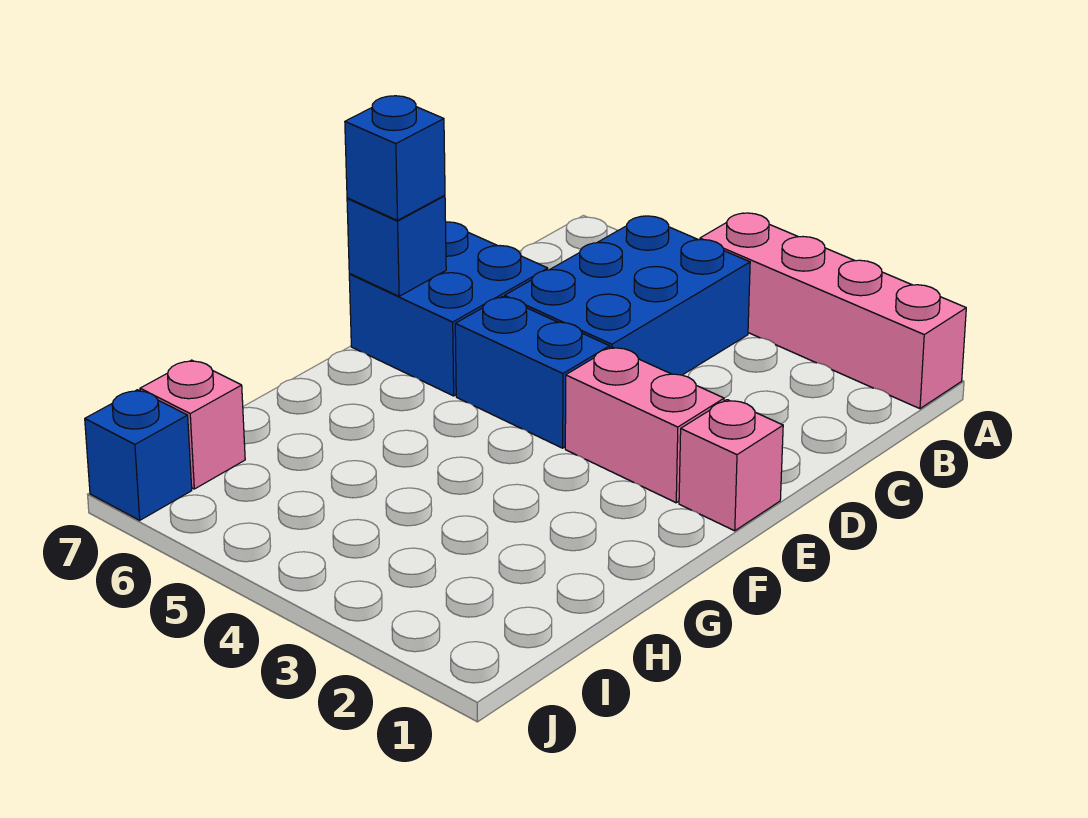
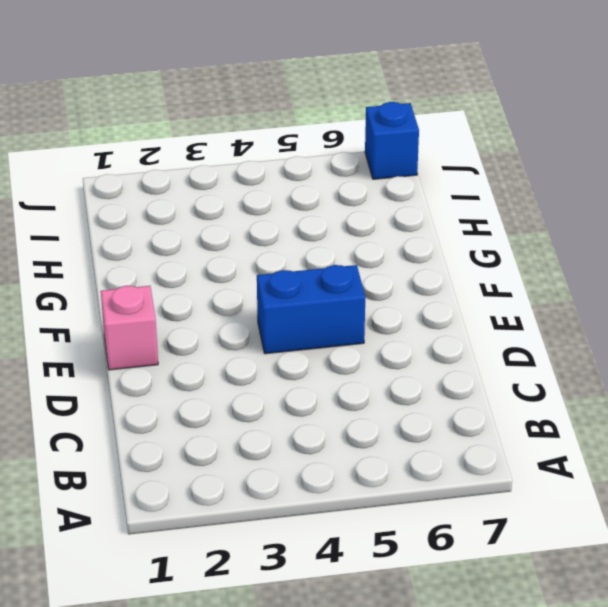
none -> pink brick A1:A4 level 1
none -> blue brick B4:D5 level 1

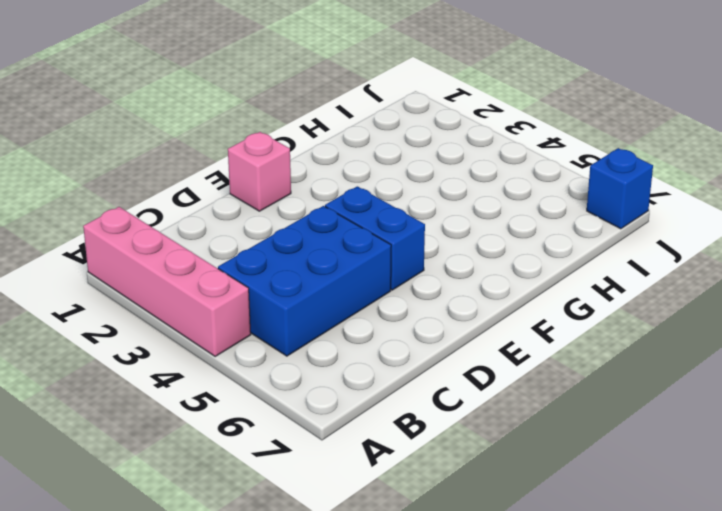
none -> blue brick D6:E7 level 1
none -> pink brick E2:E3 level 1

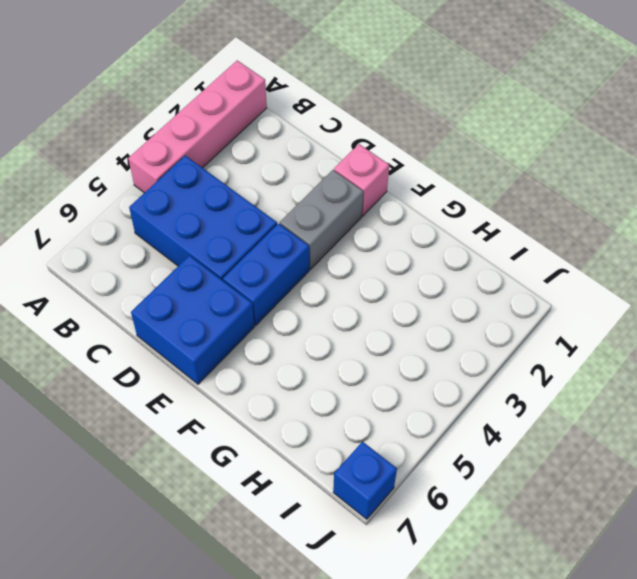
grey brick E2:E3 level 1 -> pink brick E2:E3 level 1
none -> pink brick I7 level 1
none -> blue brick E7 level 2

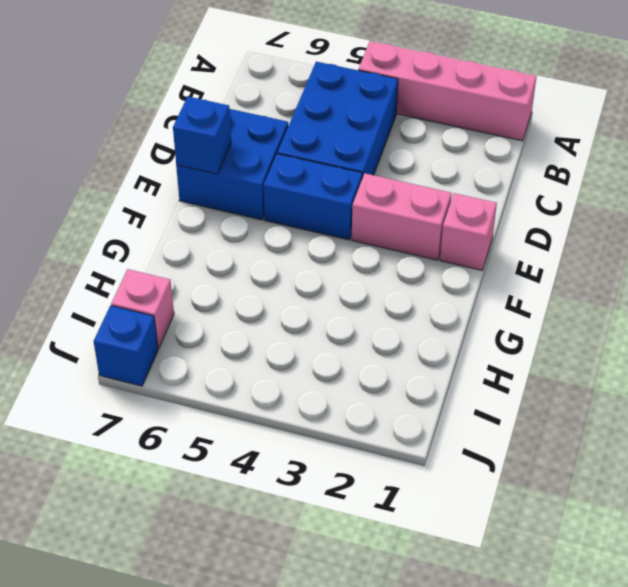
none -> blue brick E7 level 3

